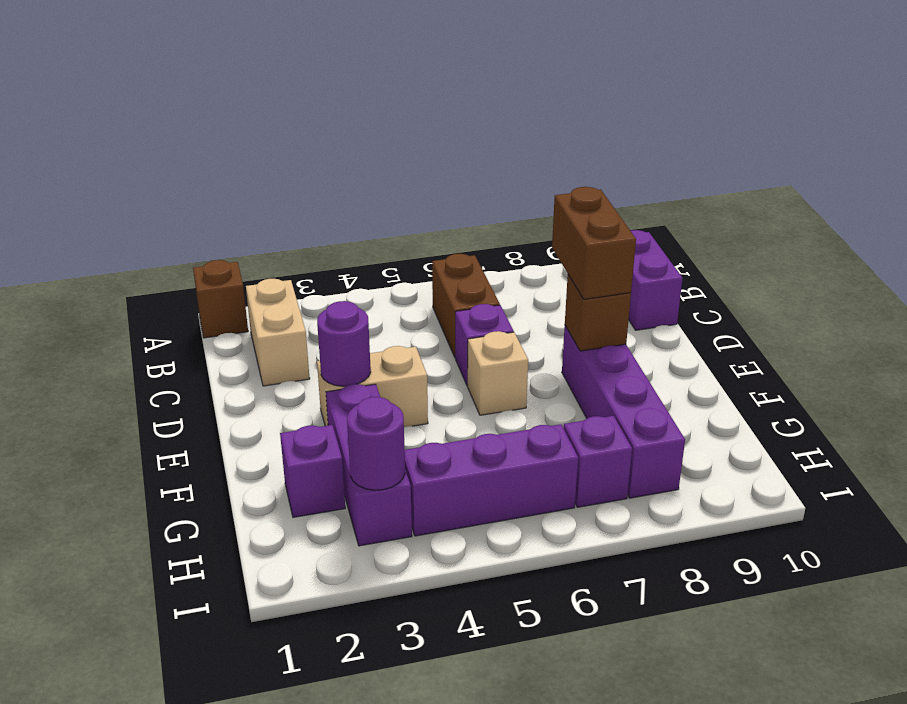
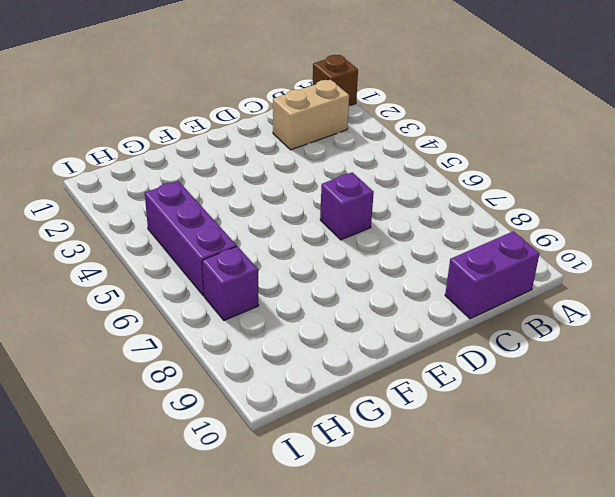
none -> brown brick B6:C6 level 1
none -> tan brick E3:E4 level 1
none -> tan brick E6 level 1

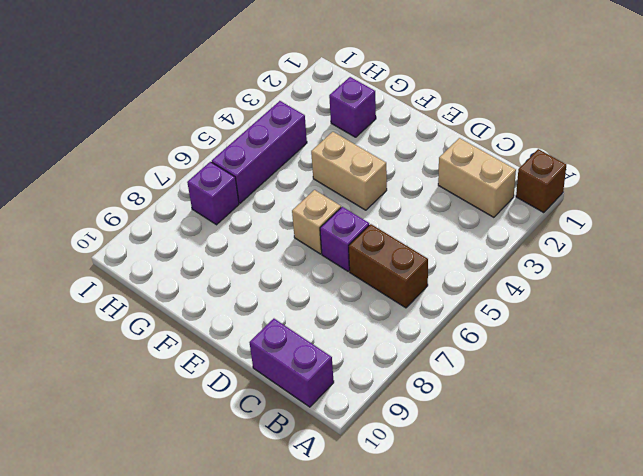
tan brick E4:F4 level 1 -> tan brick E3:E4 level 1
none -> purple brick E8:H8 level 1
none -> purple brick F3:H3 level 1
none -> purple round brick E3 level 2

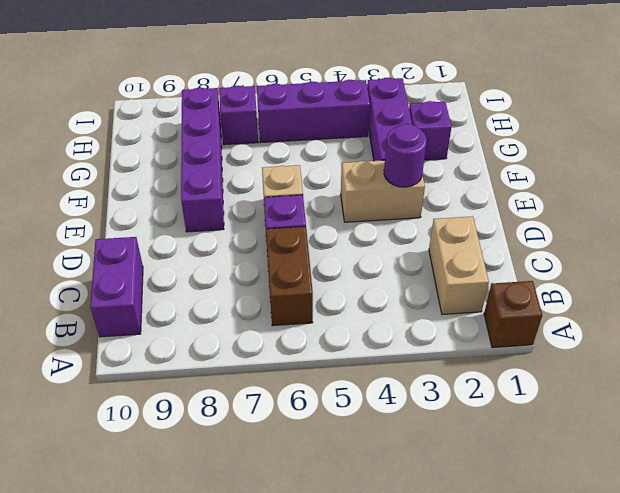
none -> brown brick E8 level 2
none -> purple round brick H3 level 2
none -> brown brick D8:E8 level 3

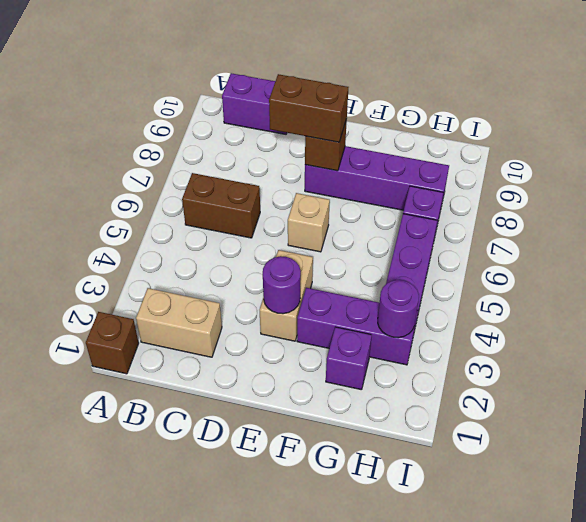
none -> purple brick D6 level 1

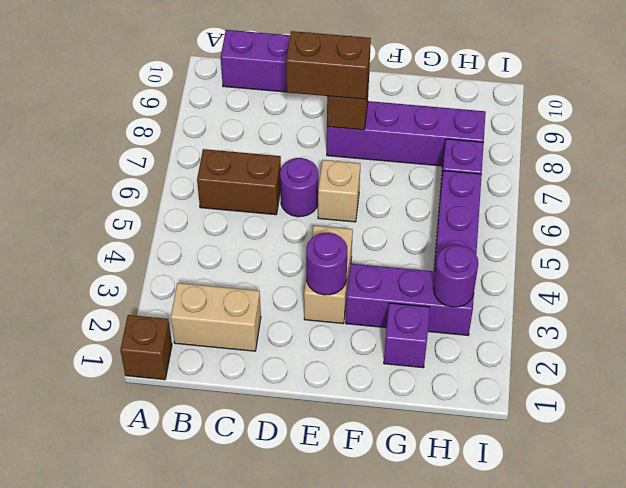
purple round brick D6 level 1 -> purple brick D6 level 1

